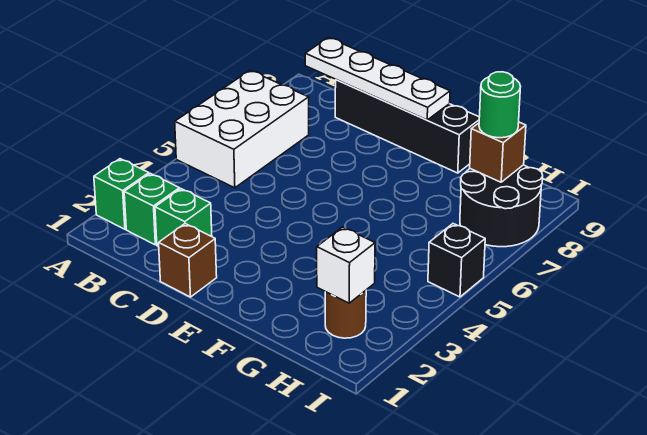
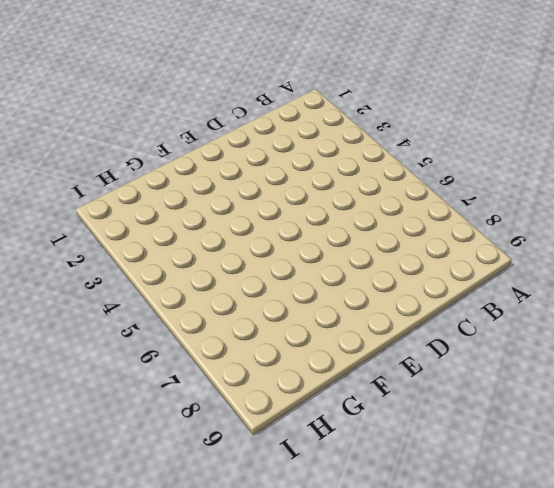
none -> green brick A2 level 1
none -> white brick A5:B7 level 1
none -> green brick B2 level 1

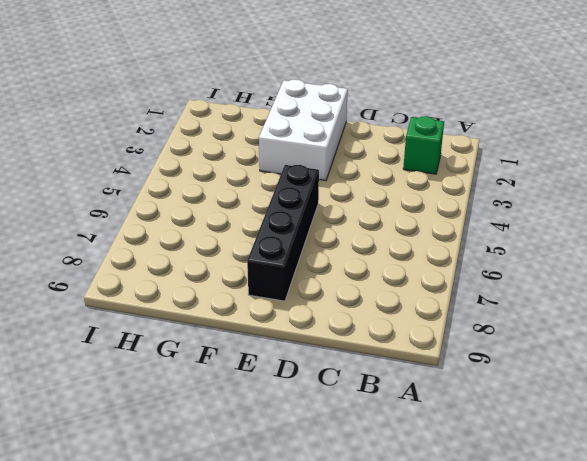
white brick E1:F3 level 1 -> white brick A5:B7 level 1
black brick E5:E8 level 1 -> black brick C9:F9 level 1
none -> green brick A2 level 1
none -> green brick C2 level 1
none -> brown brick D1 level 1

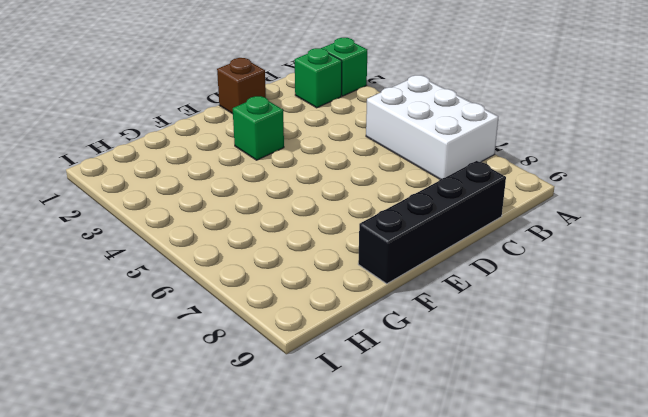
green brick E3 level 1 -> green brick C2 level 1
none -> brown round brick H2 level 1
none -> black round brick H7:I8 level 1
none -> black brick I5 level 1

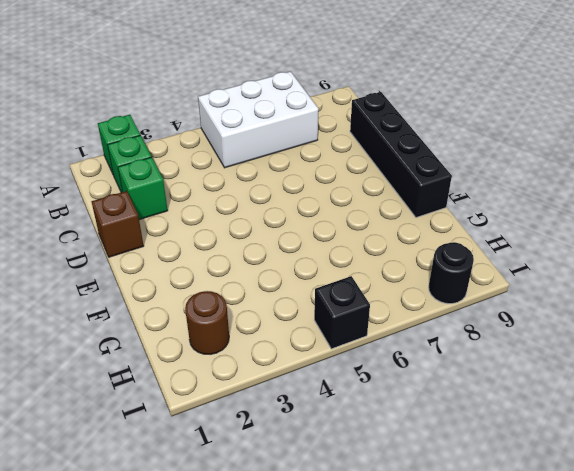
black round brick I8 level 1 -> black round brick H7:I8 level 1
none -> white plate B9:E9 level 2
none -> white brick H2 level 2
none -> brown brick H8 level 2

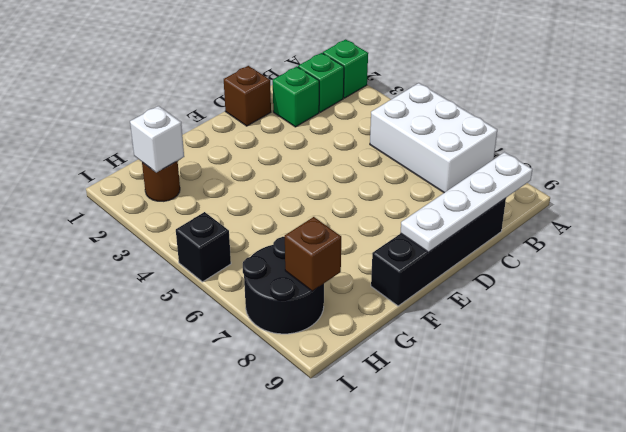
none -> green round brick H8 level 3

